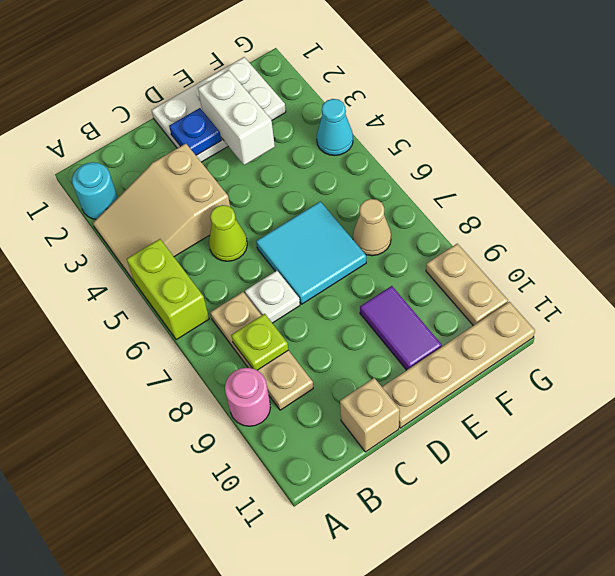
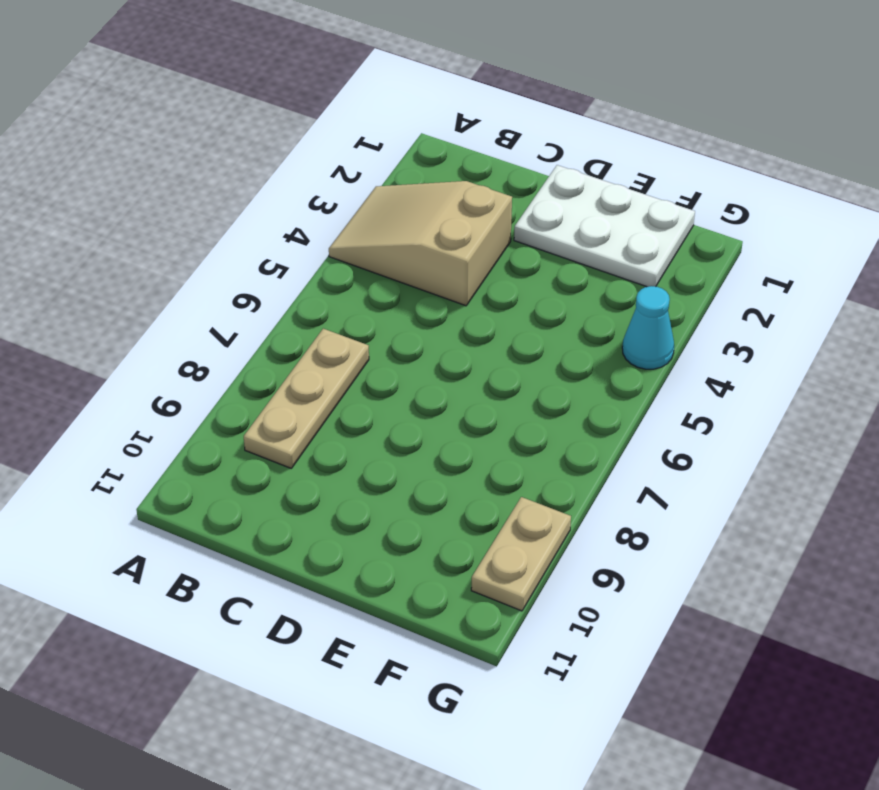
none -> cyan round brick A2 level 1
none -> lime brick A5:A6 level 1
none -> pink round brick A9 level 1

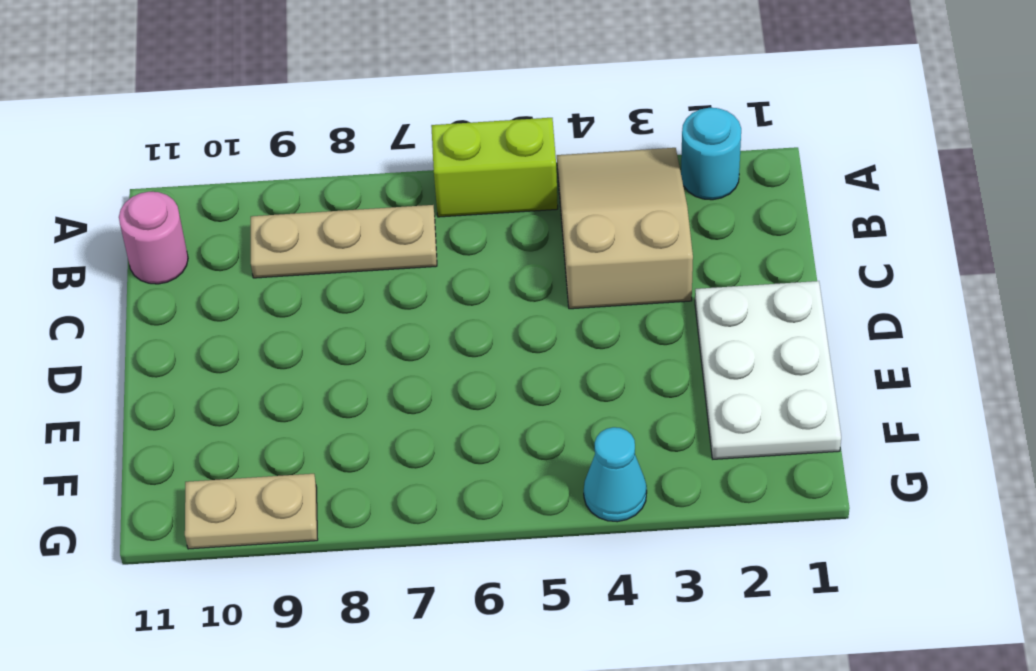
pink round brick B11 level 1 -> pink round brick A9 level 1
none -> lime cone C5 level 1
none -> white plate C7 level 1
none -> tan brick C11 level 1

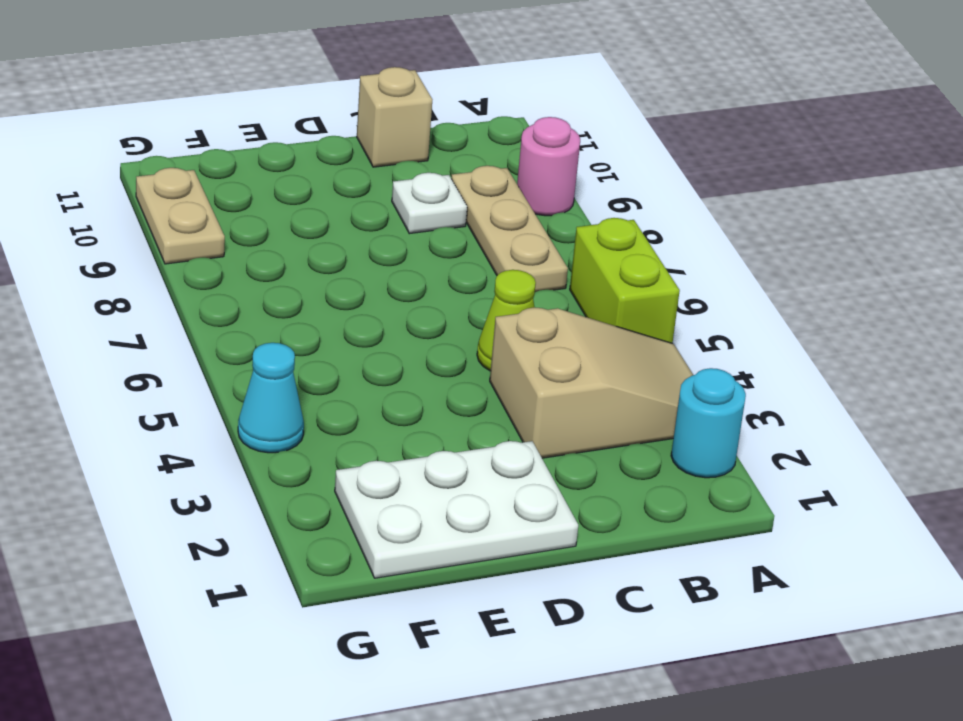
white plate C9 level 1 -> white plate C7 level 1
none -> cyan tile D6:E7 level 1
none -> tan plate D11:G11 level 1
none -> purple tile E9:E10 level 1

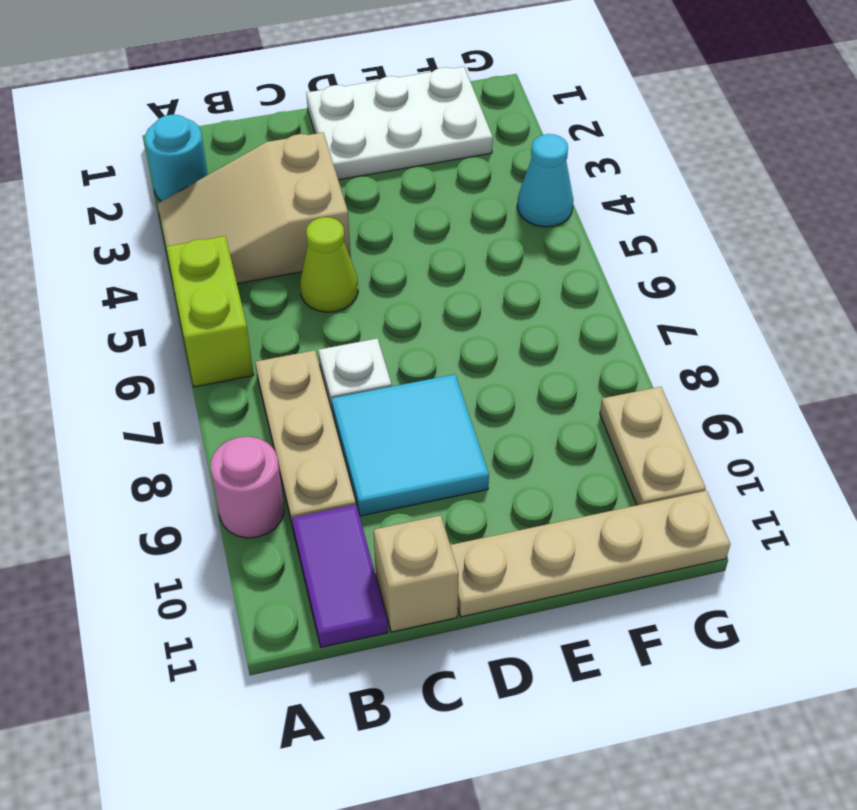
purple tile B10:B11 level 1 -> purple tile E9:E10 level 1
cyan tile C8:D9 level 1 -> cyan tile D6:E7 level 1
none -> tan cone F7 level 1
none -> lime plate B8 level 2
none -> blue plate D2 level 2

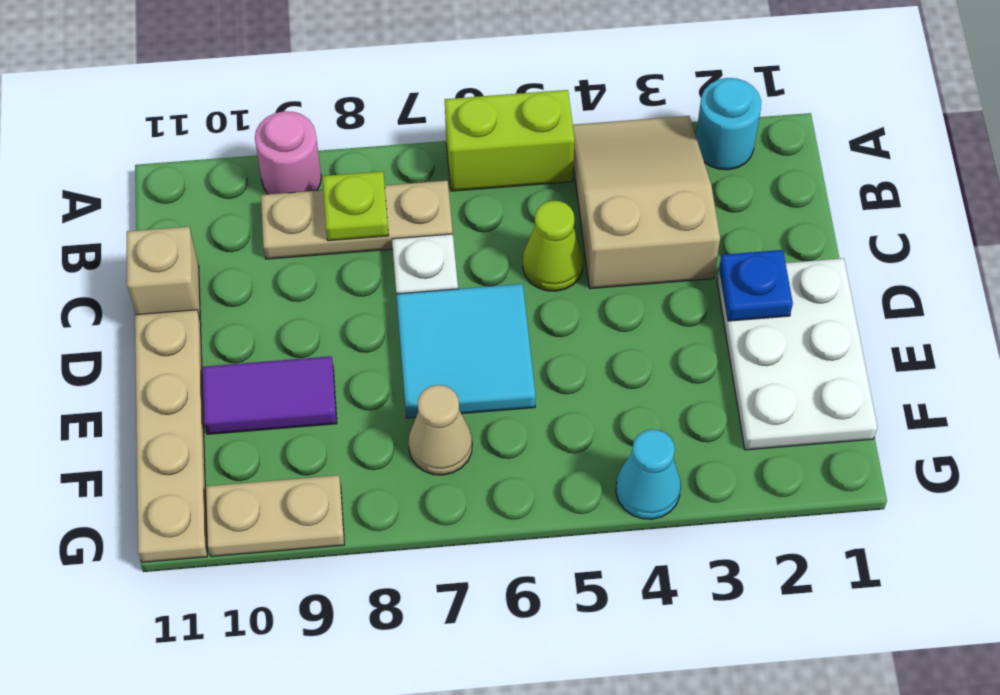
none -> white brick E2:E3 level 2

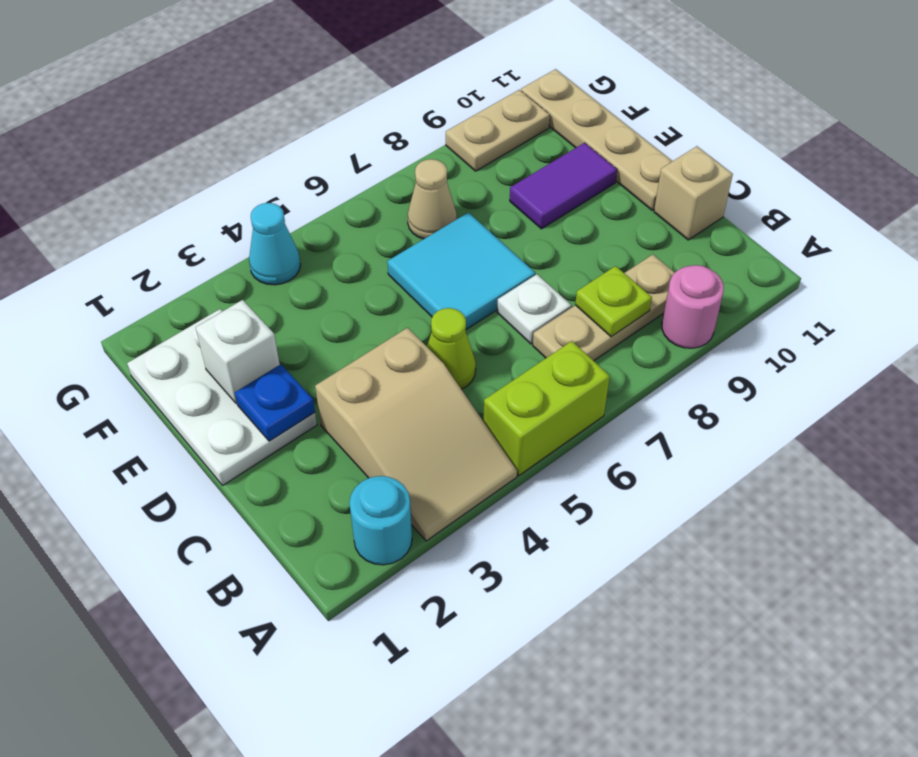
white brick E2 level 2 -> white brick E2:E3 level 2

